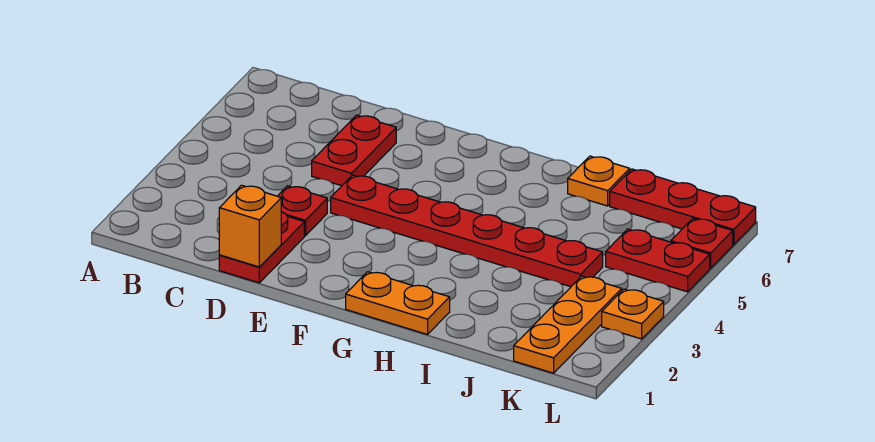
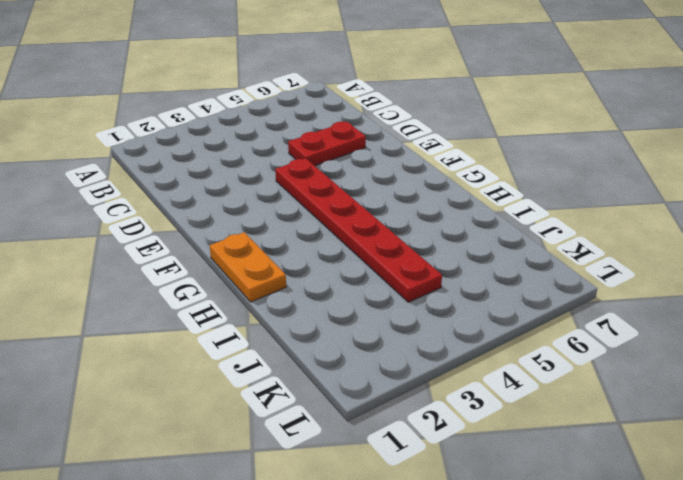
none -> red plate D1:D2 level 1
none -> red plate D3 level 1
none -> orange plate I7 level 1

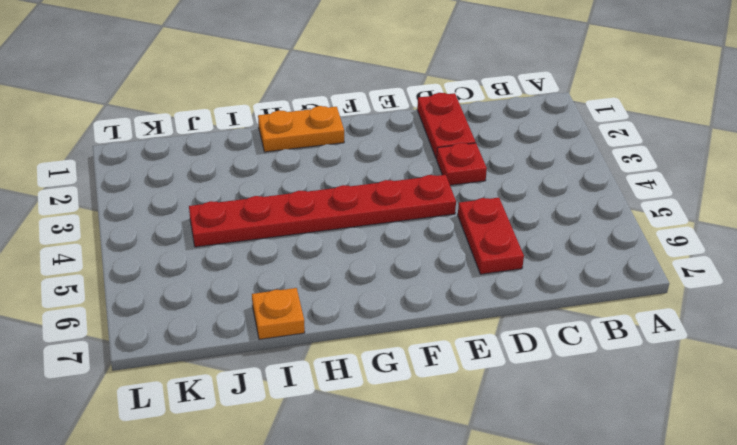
none -> red plate J7:L7 level 1
none -> orange plate K1:K3 level 1
none -> red plate K5:L5 level 1

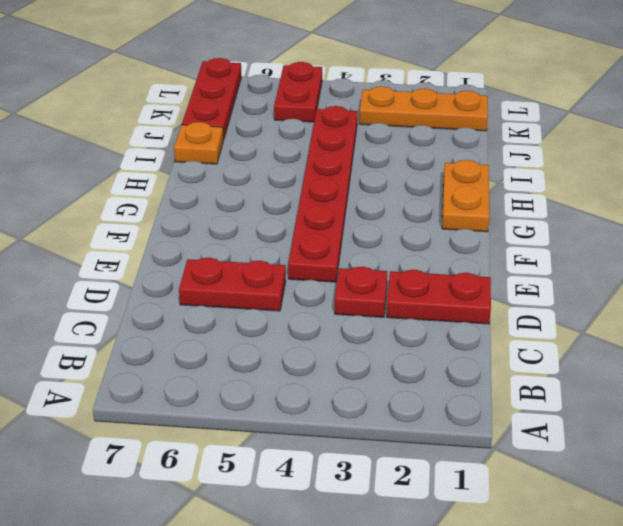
none -> orange plate L3 level 1
none -> red plate L6 level 1
none -> orange brick D1 level 2

